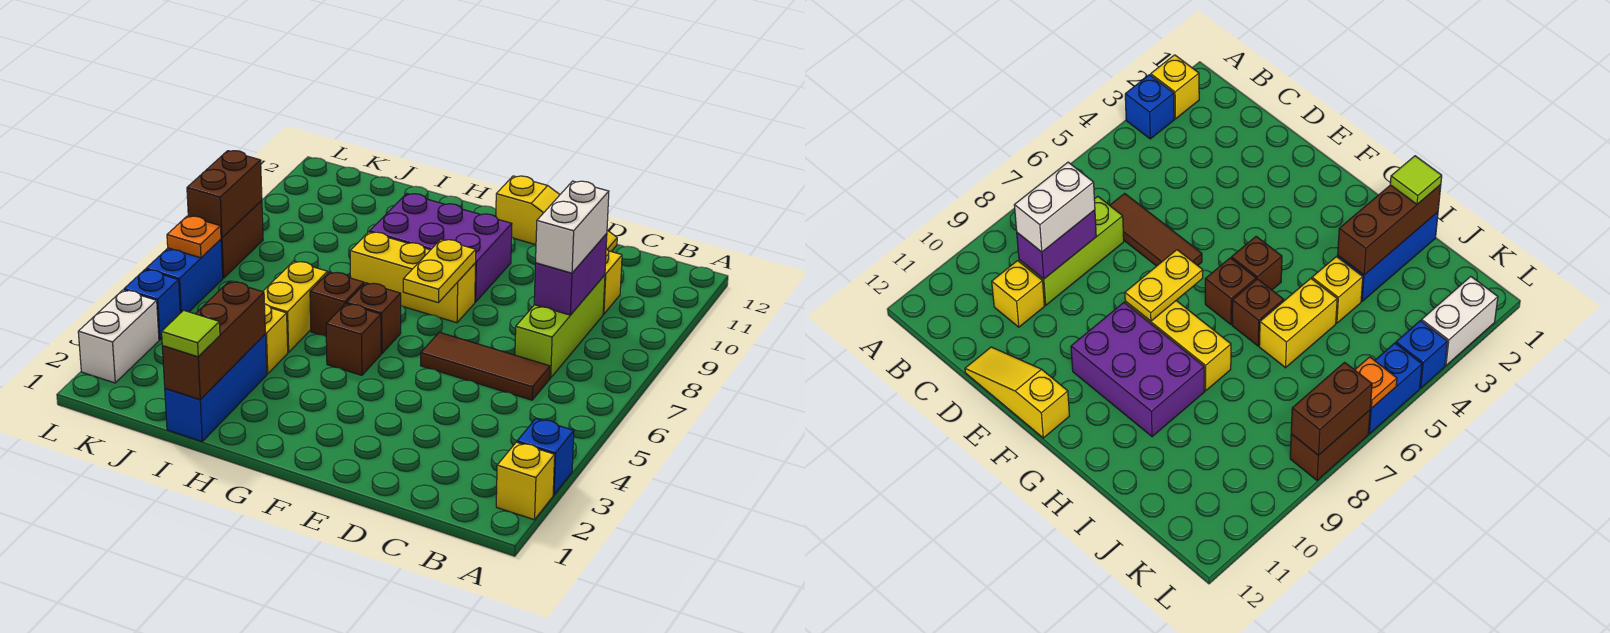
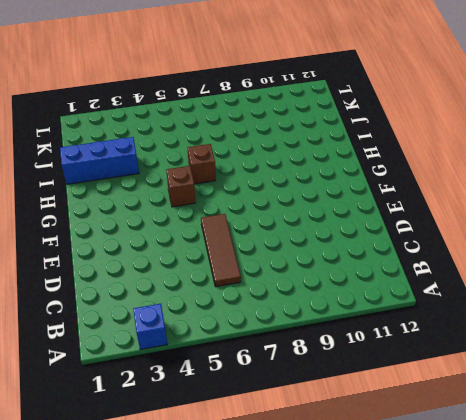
none -> yellow brick A2 level 1
none -> lime brick C7:C9 level 1
none -> yellow brick C10 level 1

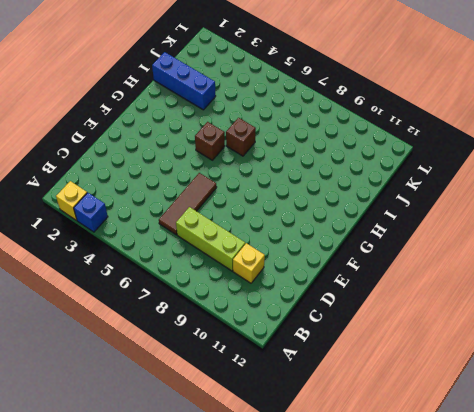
none -> yellow slope D12:F12 level 1 top F
none -> yellow brick F8:H8 level 1
none -> purple brick F9:H10 level 1

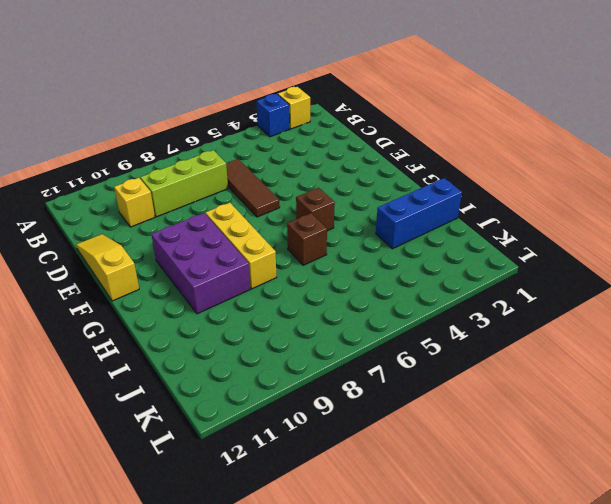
none -> brown brick G6 level 1
none -> yellow brick I4 level 1
none -> yellow brick I5:I6 level 1

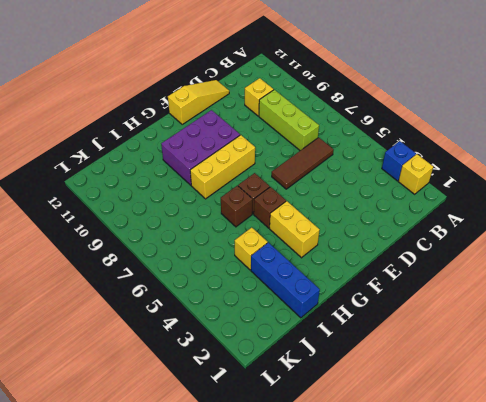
yellow brick G3:G4 level 1 -> yellow brick I5:I6 level 1
none -> white brick L2:L3 level 1
none -> blue brick L4 level 1
none -> blue brick L5:L6 level 1

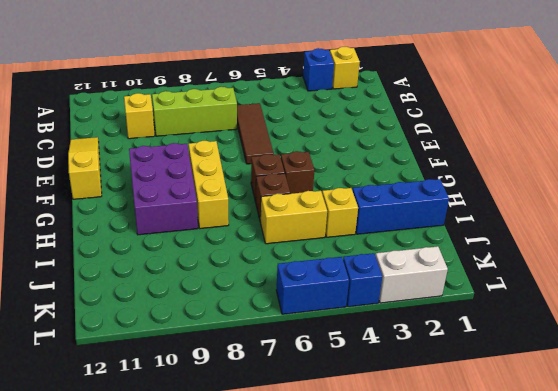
none -> brown brick L7:L8 level 1
none -> purple brick C8:C9 level 2
none -> yellow plate F7:F8 level 2

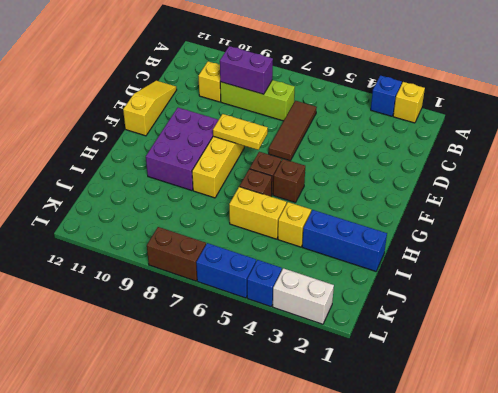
none -> brown brick I1:I3 level 2
none -> orange plate L6 level 2
none -> brown brick L7:L8 level 2

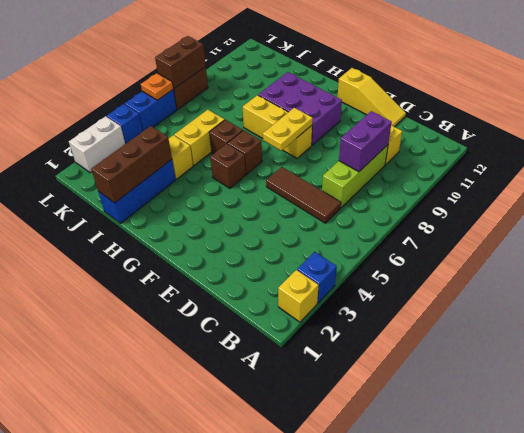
none -> white brick C8:C9 level 3
none -> lime tile I1 level 3

